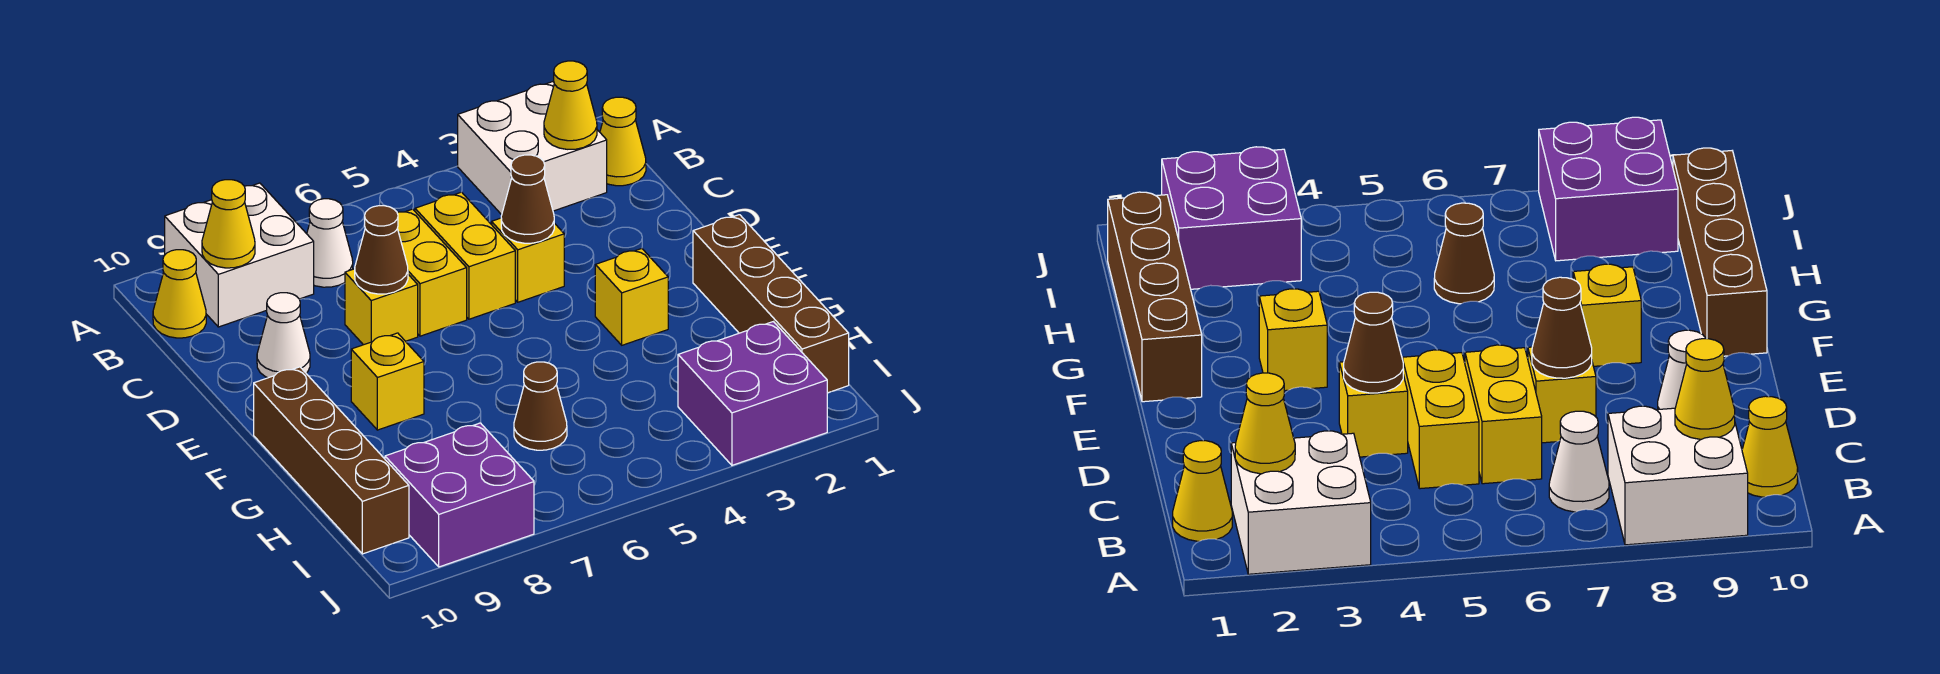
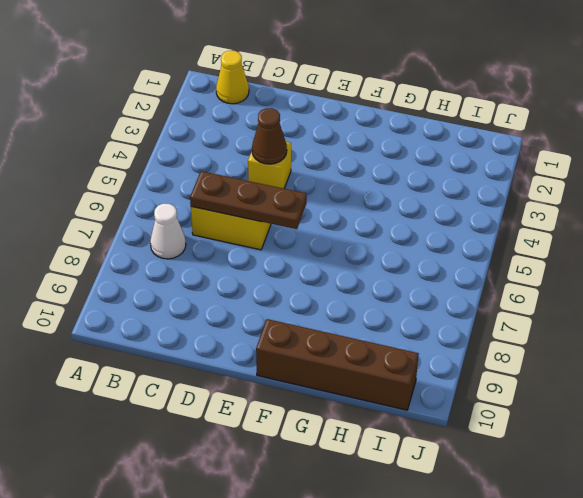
brown plate C6:E6 level 2 -> none
none -> white brick A2:B3 level 1
none -> white brick A8:B9 level 1
none -> yellow cone B10 level 1

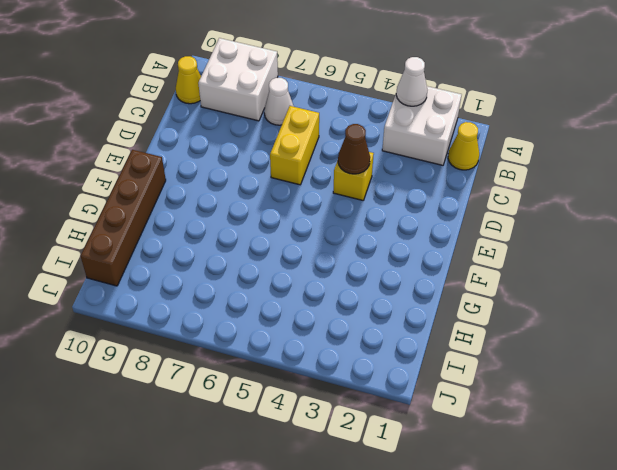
white cone A3 level 2 -> white cone D9 level 1
none -> yellow brick C5:D5 level 1
none -> yellow brick D7 level 1
none -> brown brick F1:I1 level 1

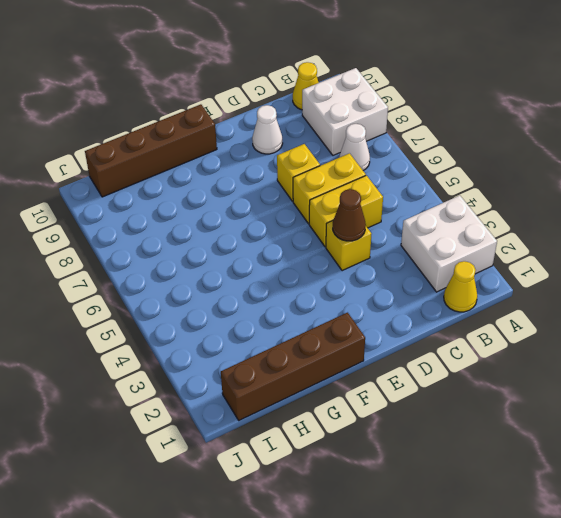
none -> yellow brick F3 level 1
none -> yellow brick F8 level 1
none -> brown cone H6 level 1

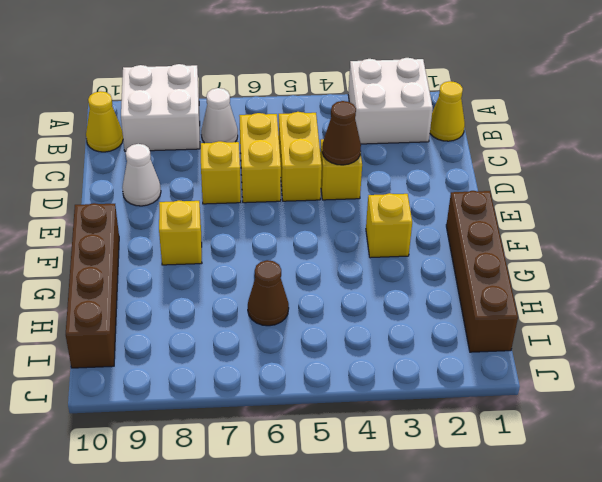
none -> purple brick I2:J3 level 1
none -> purple brick I8:J9 level 1
none -> yellow cone B2 level 2

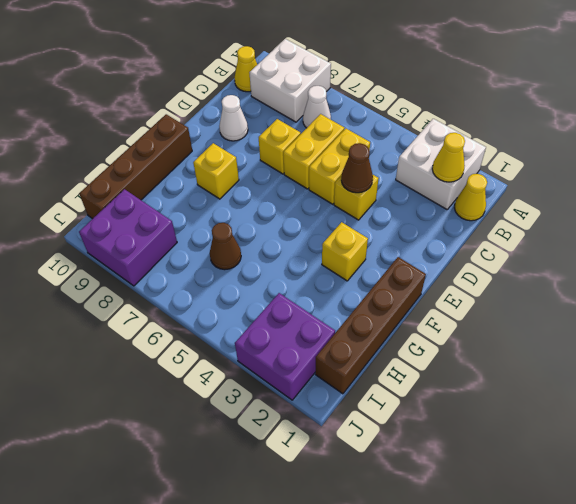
none -> yellow cone B9 level 2
none -> brown cone D7 level 2

